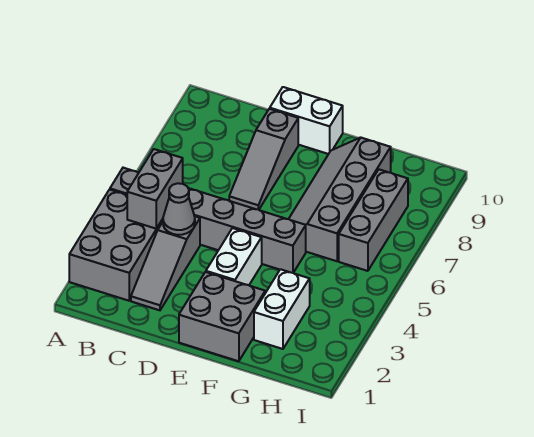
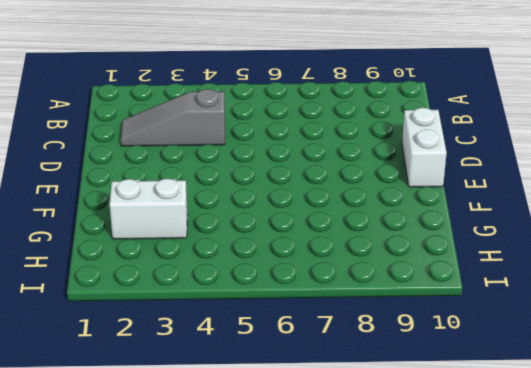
none -> grey brick A2:B4 level 1
none -> grey brick A5:F5 level 1
none -> grey slope D7:D9 level 1 top 9

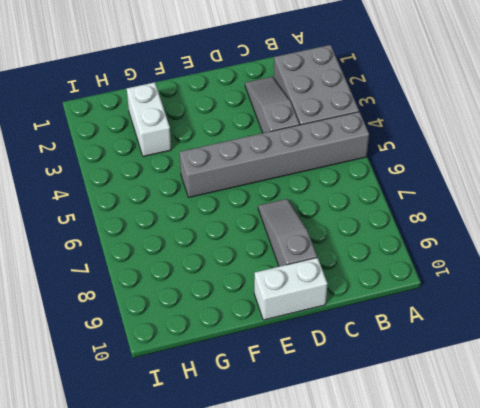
none -> grey brick E1:F2 level 1
none -> white brick E3:E4 level 1
none -> grey slope F6:G9 level 1 top G

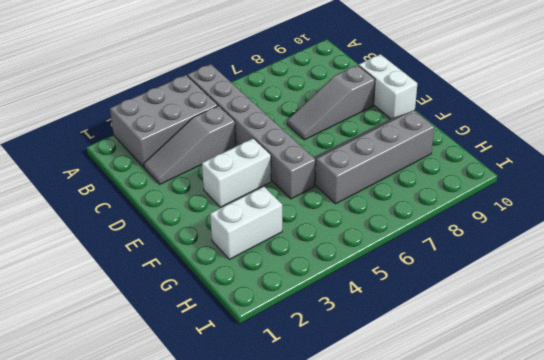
none -> grey brick E1:F2 level 1
none -> grey brick H6:H8 level 1
none -> grey brick B4:B5 level 2

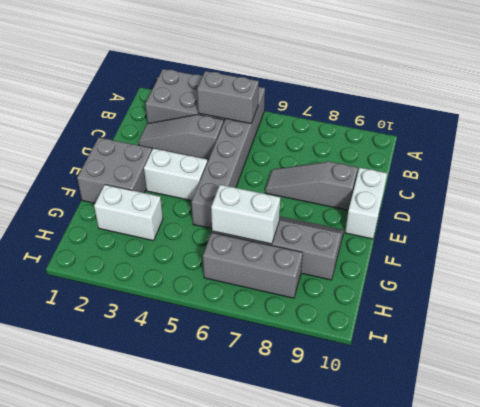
white brick G6:G7 level 2 -> none
none -> grey cone C4 level 2

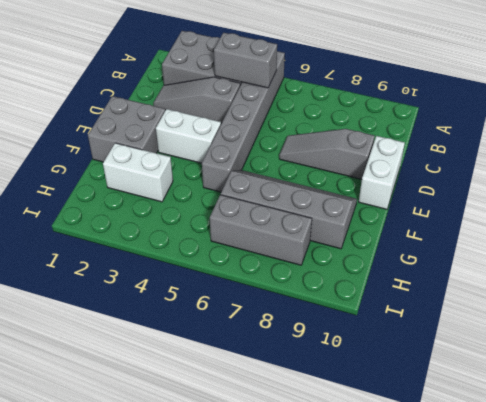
none -> grey cone C4 level 2

